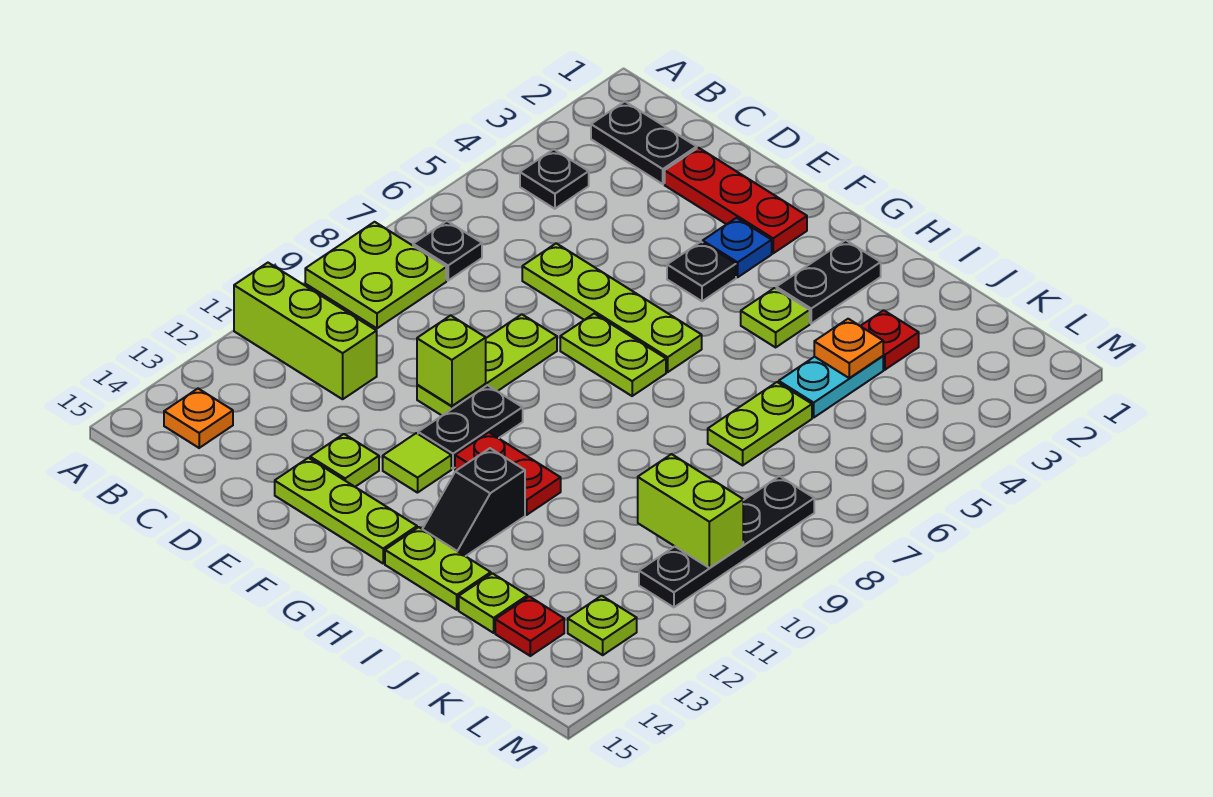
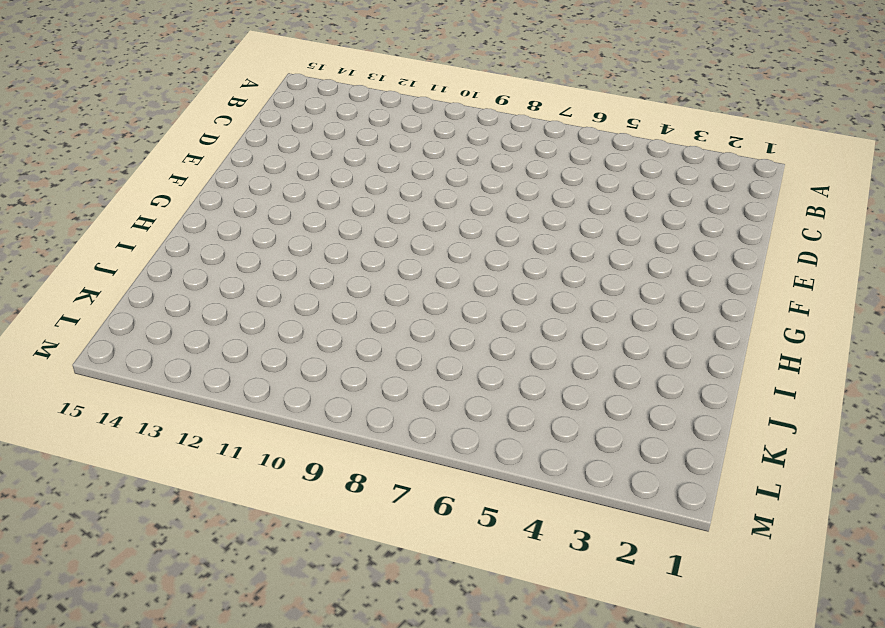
none -> lime plate A8:B9 level 1
none -> lime brick A11:C11 level 1
none -> black plate B2:C2 level 1
none -> black plate B4 level 1

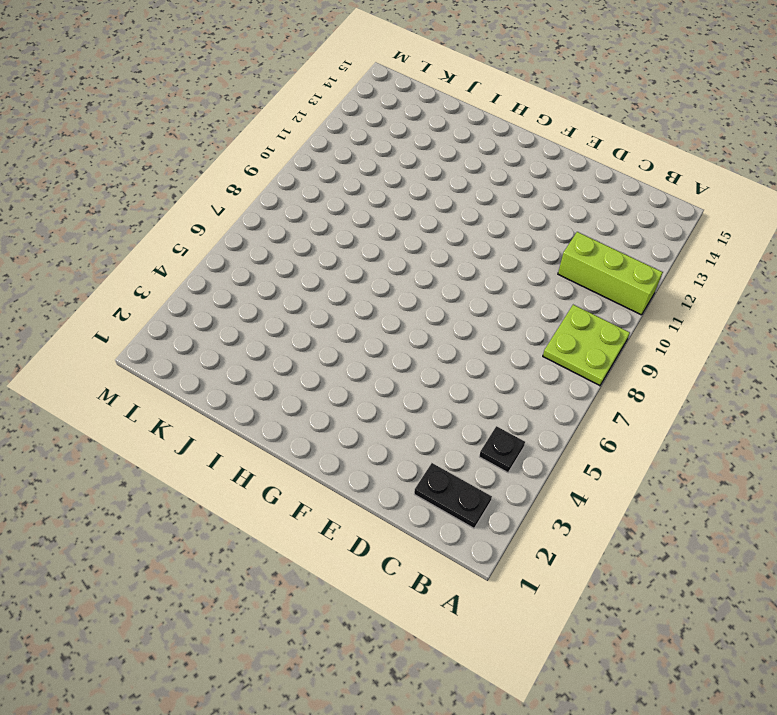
none -> black plate B7 level 1
none -> orange plate B14 level 1
none -> red plate D2:F2 level 1
none -> lime plate D6:G6 level 1

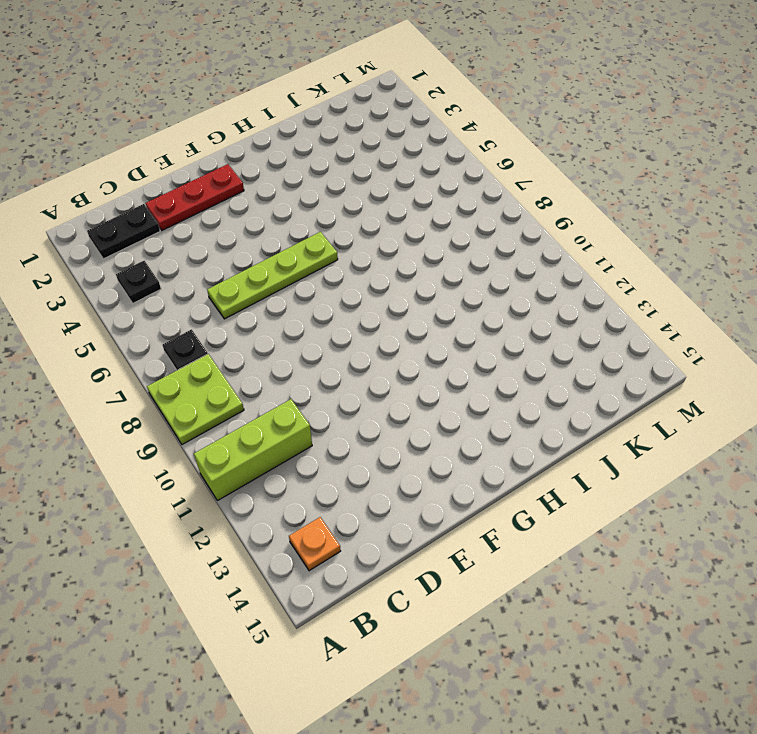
none -> lime plate E8:E10 level 1
none -> lime plate E13 level 1
none -> lime plate E14:G14 level 1
none -> blue plate F3 level 1

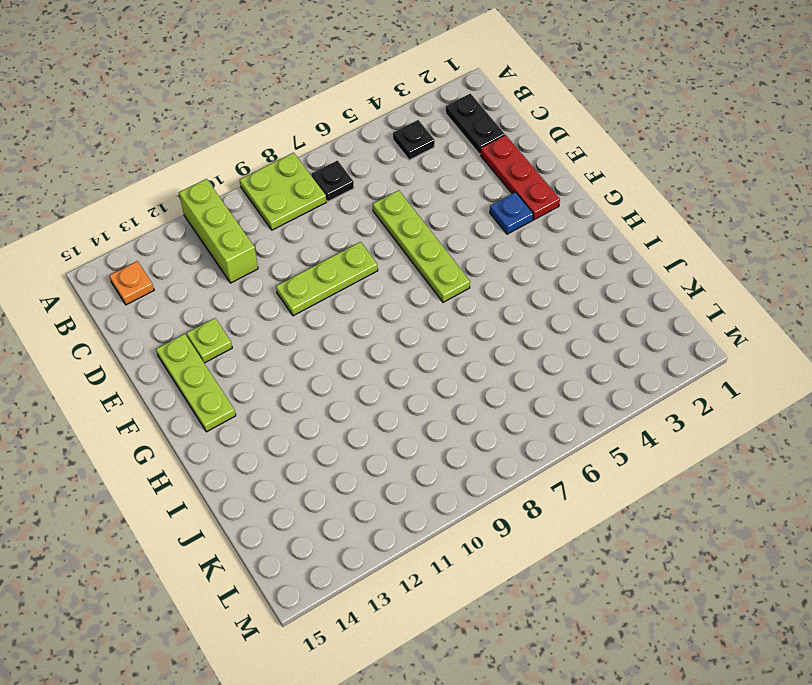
none -> black plate F4 level 1
none -> lime plate F7:G7 level 1
none -> black plate F10:F11 level 1
none -> lime tile F12 level 1

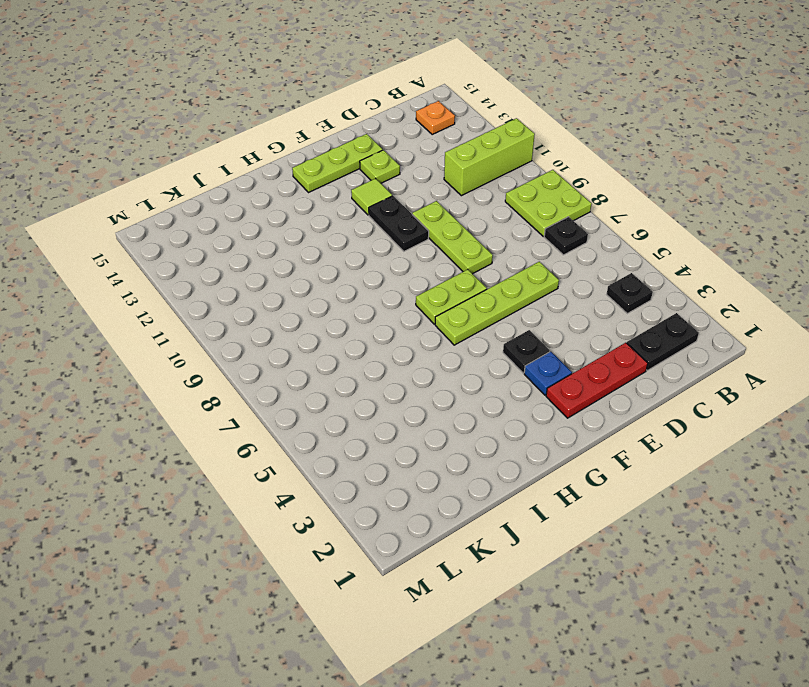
none -> red plate G11:H11 level 1
none -> black plate H2:H3 level 1
none -> lime plate H4 level 1
none -> black slope H12:H13 level 1 top 12

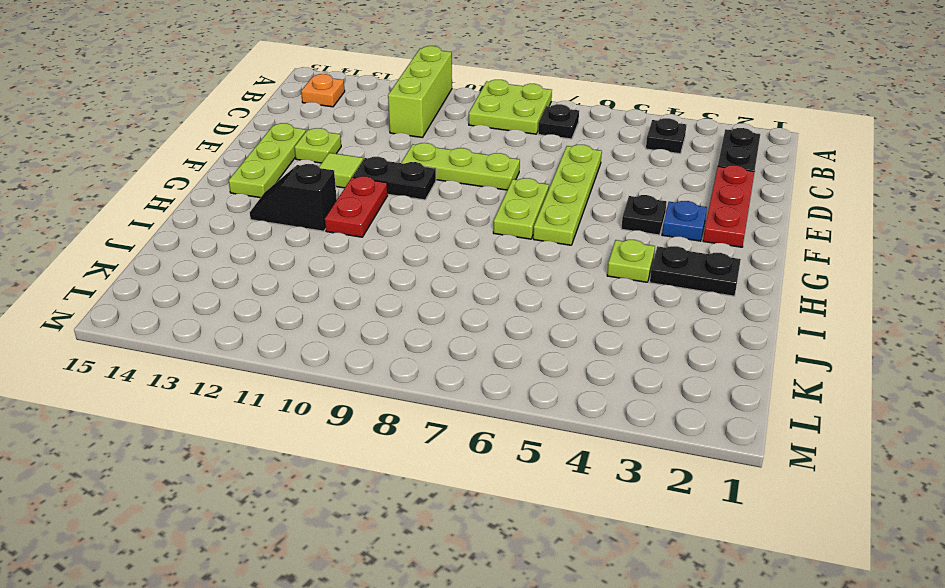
none -> lime plate H14:I14 level 1
none -> red plate J3 level 1
none -> cyan plate J4:J5 level 1
none -> lime plate J6:J7 level 1

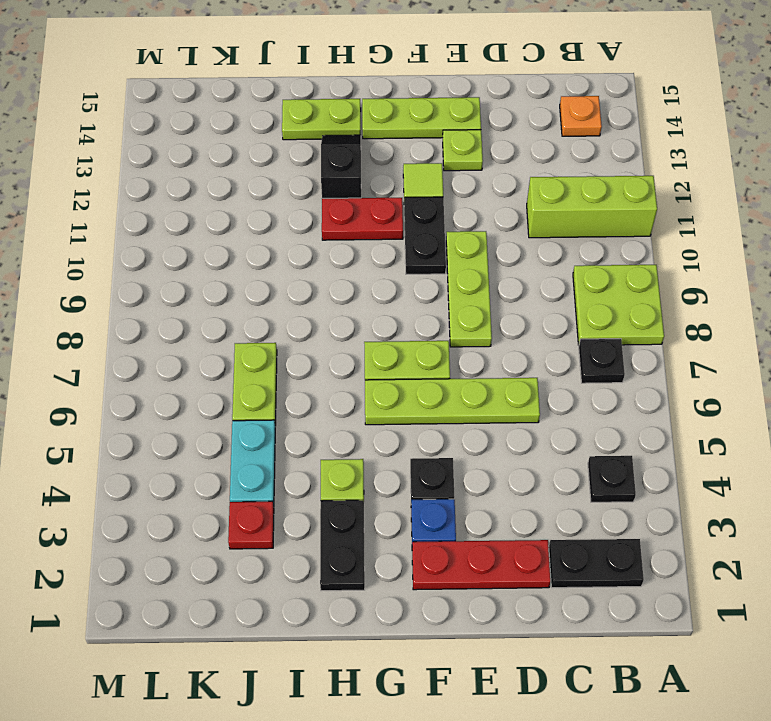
none -> lime plate J14 level 1
none -> red plate K14 level 1
none -> black plate L8:L11 level 1
none -> lime plate L13 level 1

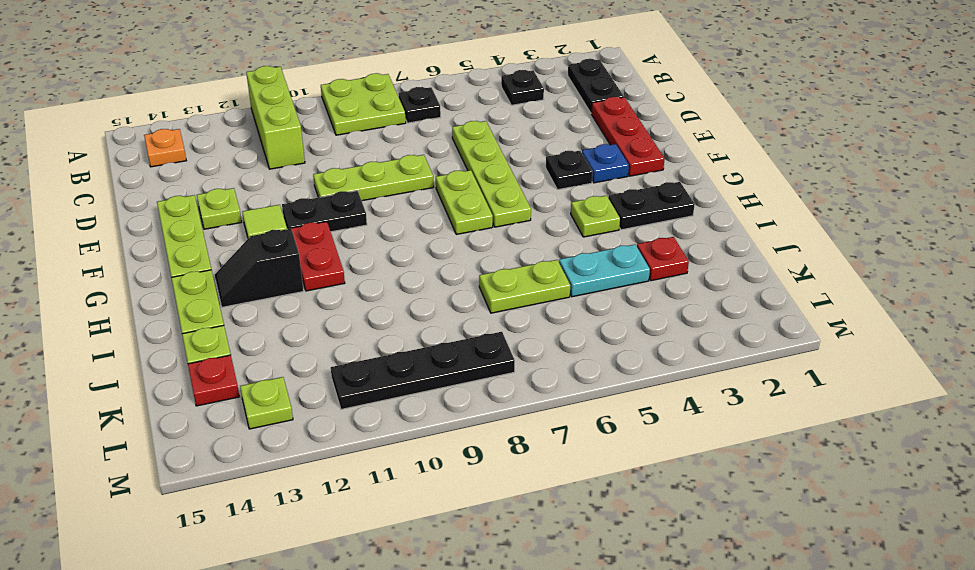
none -> lime brick E10 level 2
none -> orange plate J4 level 2
none -> lime brick K10:L10 level 2

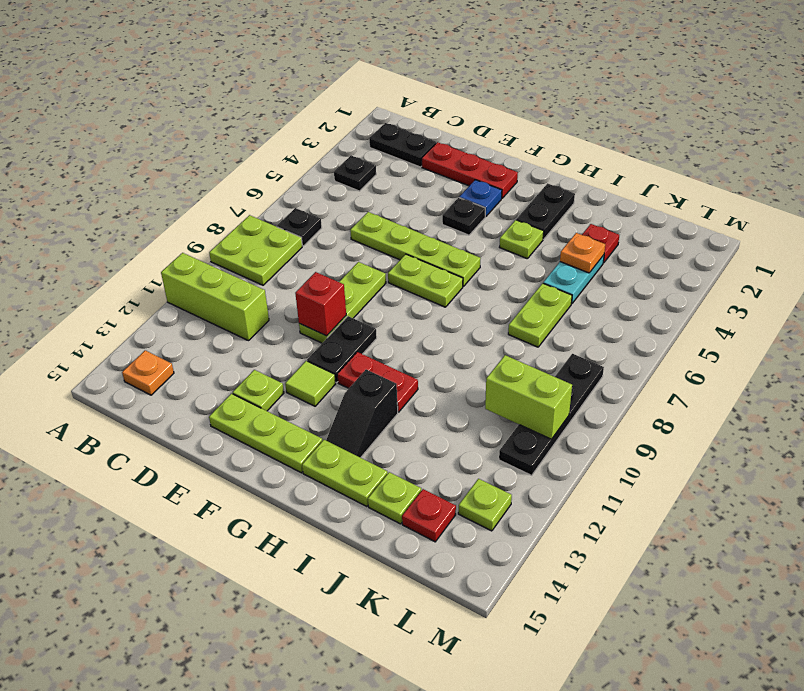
red brick E10 level 2 -> lime brick E10 level 2

